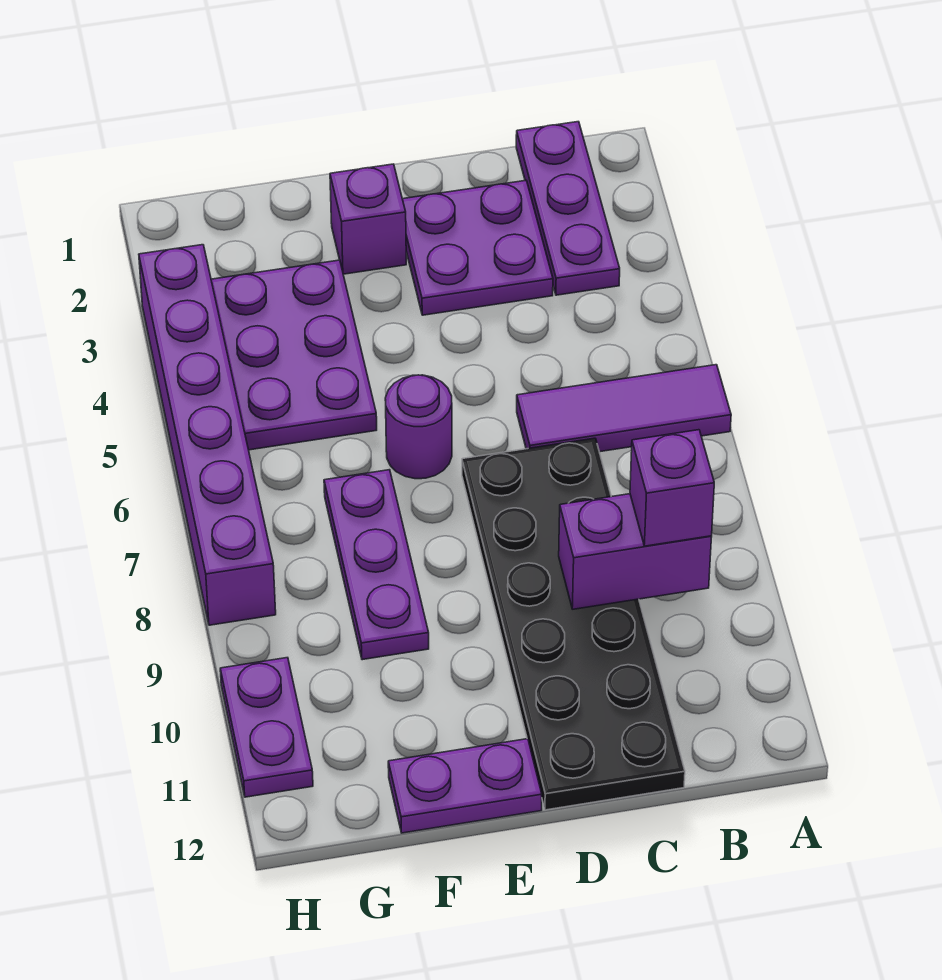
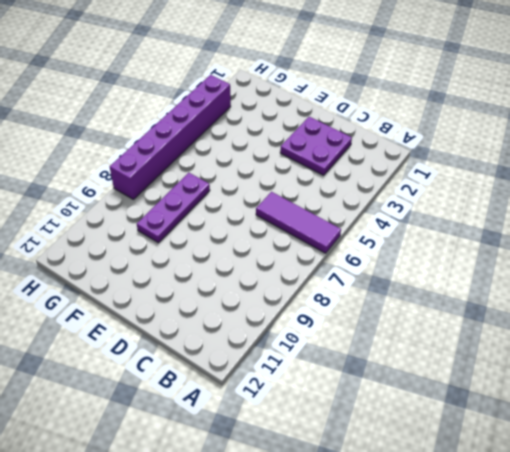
none -> purple plate B1:B3 level 1
none -> black plate C7:D12 level 1
none -> purple brick E2 level 1

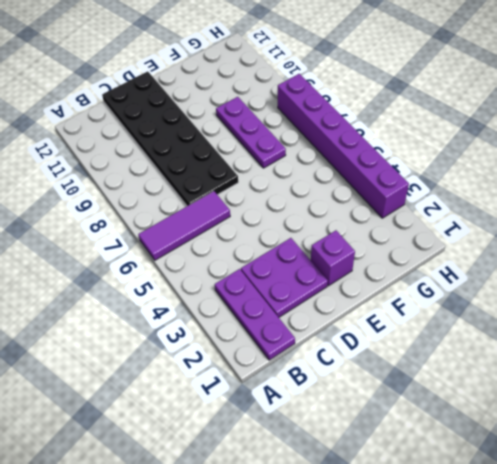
none -> purple round brick E6 level 1
none -> purple plate E12:F12 level 1
none -> purple plate F3:G5 level 1

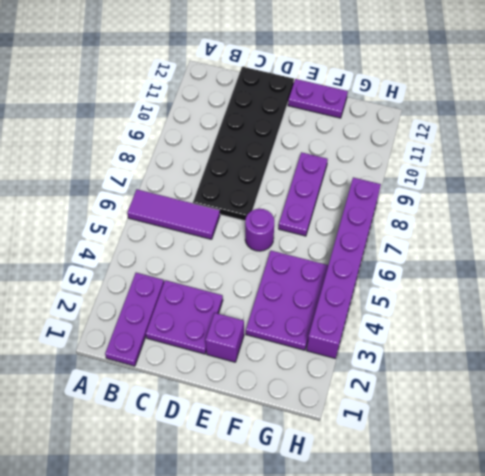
none -> purple plate H10:H11 level 1
none -> purple brick B9:C9 level 2
none -> purple brick B9 level 3

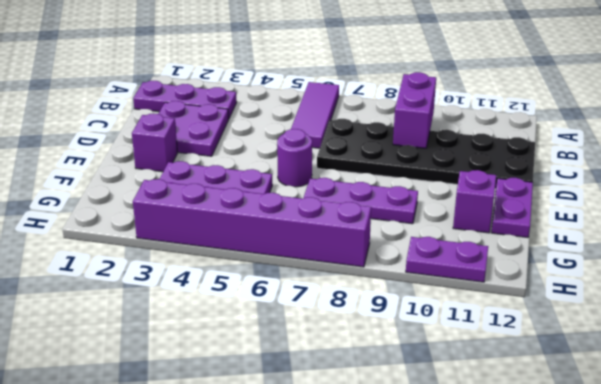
purple brick F11 level 1 -> purple brick B9 level 3

